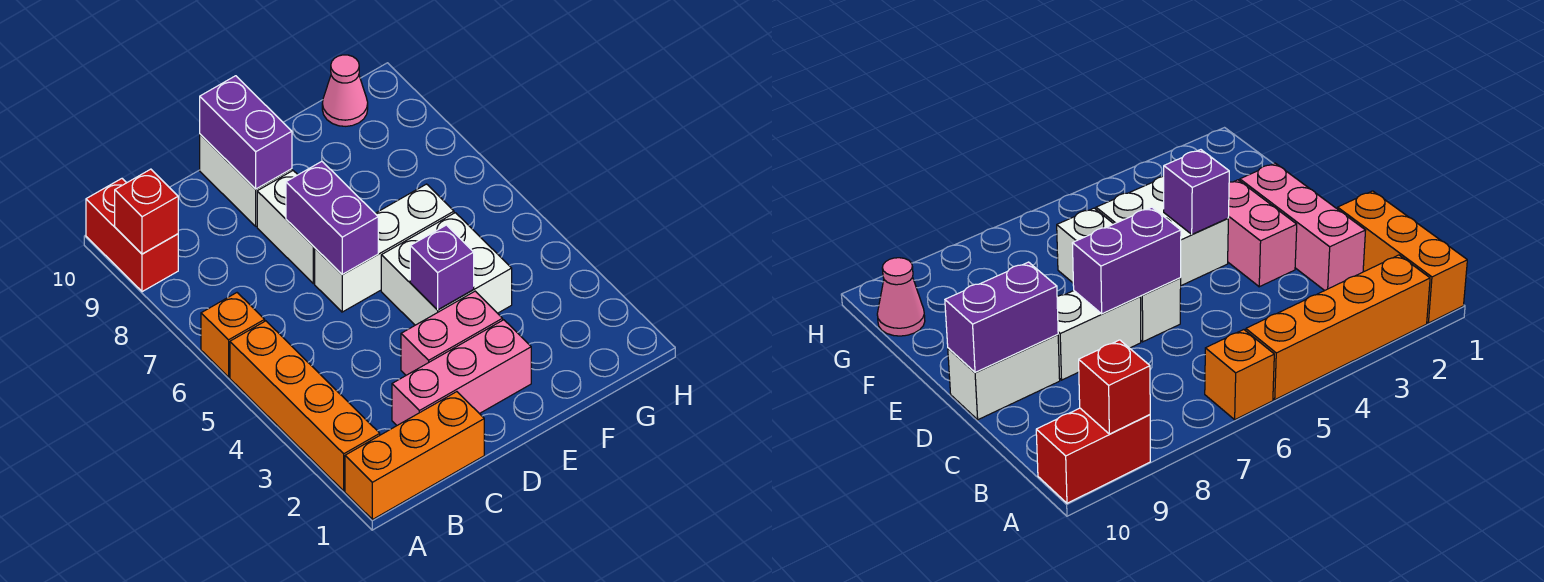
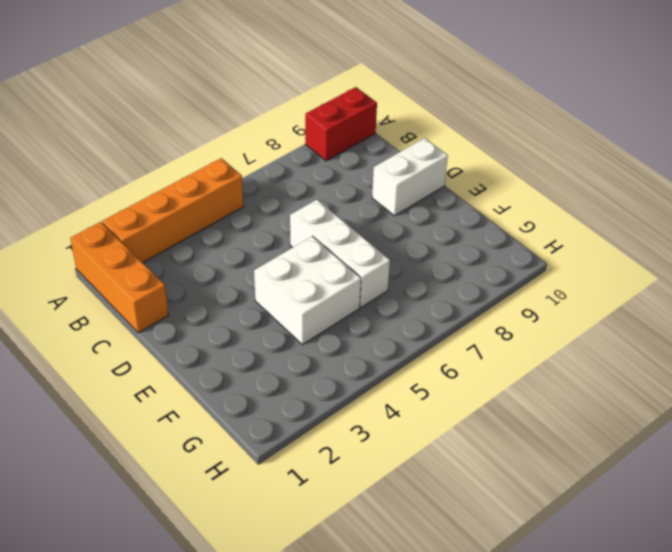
none -> orange brick A6 level 1
none -> pink brick C2:E2 level 1
none -> pink brick D3:E3 level 1

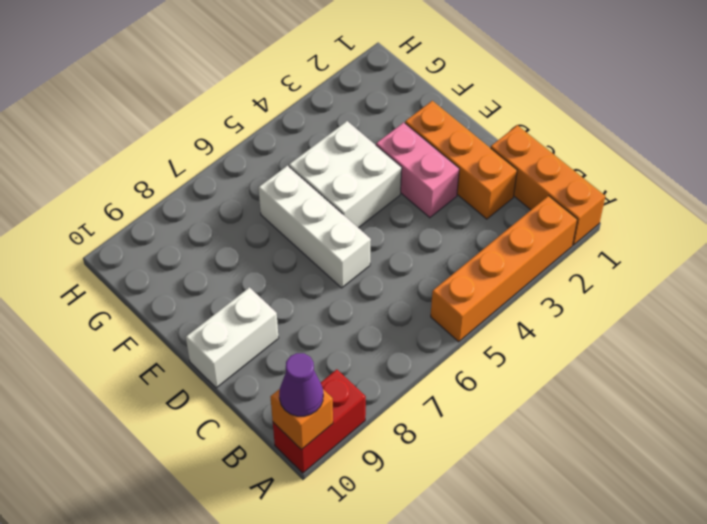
orange brick A10 level 2 -> orange brick A6 level 1
purple cone A10 level 3 -> none
orange brick C2:E2 level 1 -> pink brick C2:E2 level 1
none -> white brick D7:D8 level 1
none -> pink cone G10 level 1
none -> red brick A9 level 2

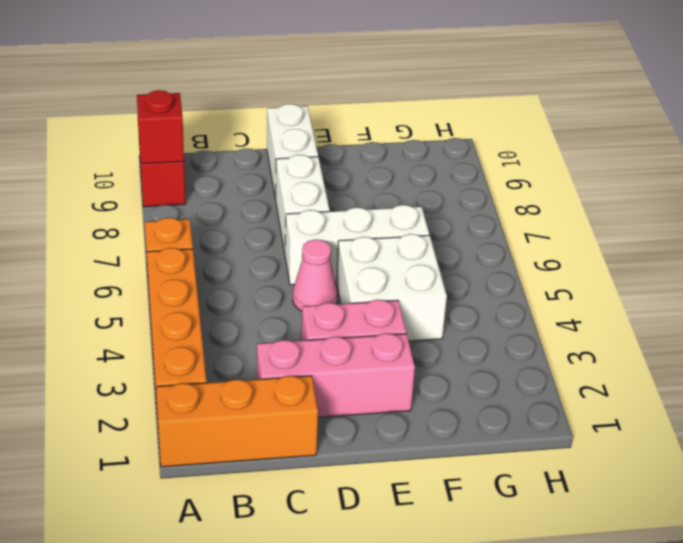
pink cone D5 level 1 -> pink cone G10 level 1
none -> purple brick D6:D7 level 2
none -> purple brick D9:D10 level 2
none -> purple brick E4 level 2

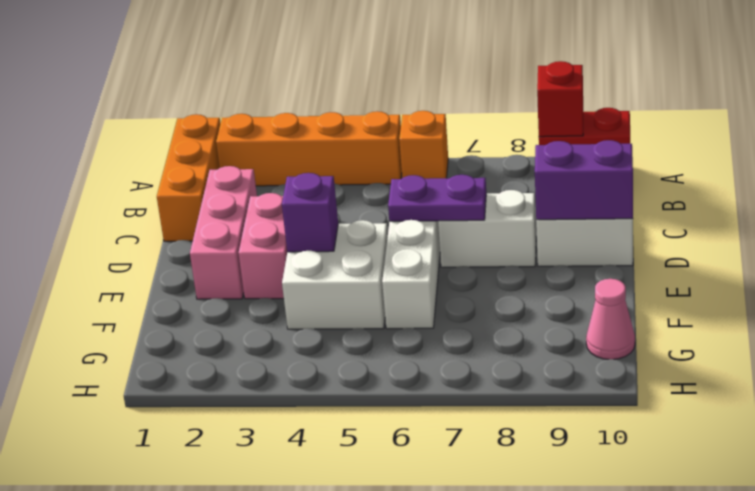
purple plate D6:D7 level 2 -> purple brick D6:D7 level 2

